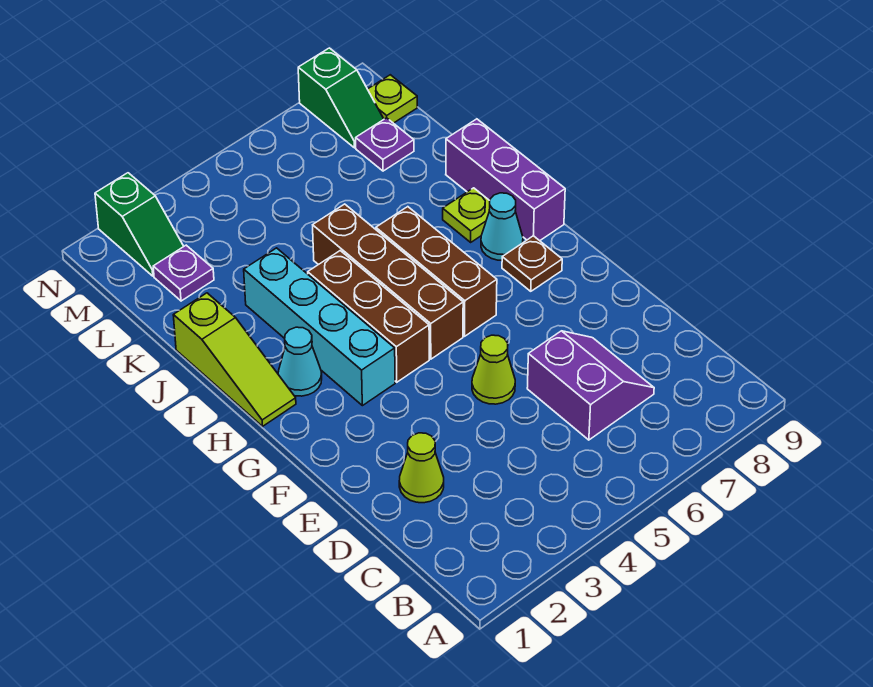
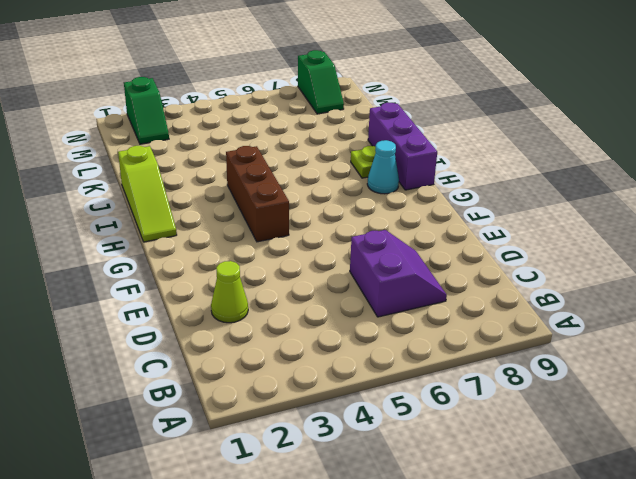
none -> lime cone E5 level 1
none -> cyan brick G3:J3 level 1
none -> brown brick G5:J5 level 1

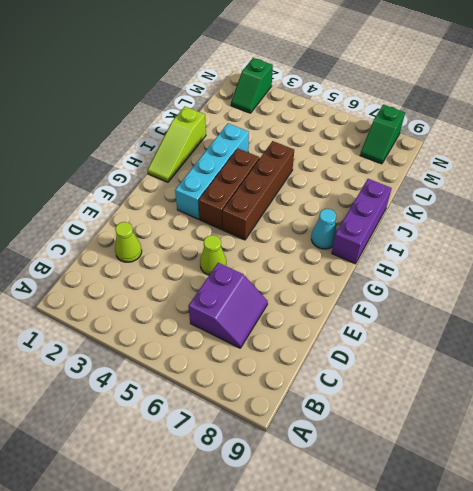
none -> brown brick G6:I6 level 1
none -> brown plate G8 level 1
none -> cyan cone H2 level 1

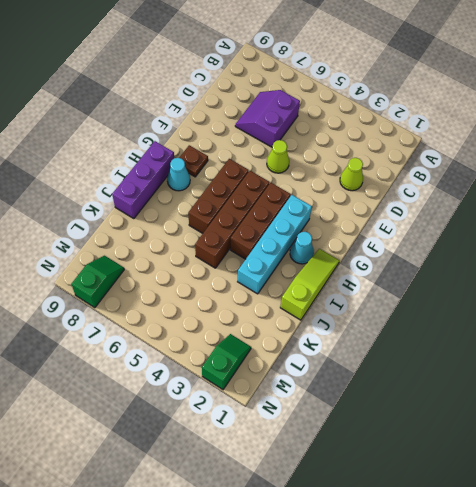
none -> lime plate I8 level 1
none -> purple plate L2 level 1
none -> purple plate L8 level 1

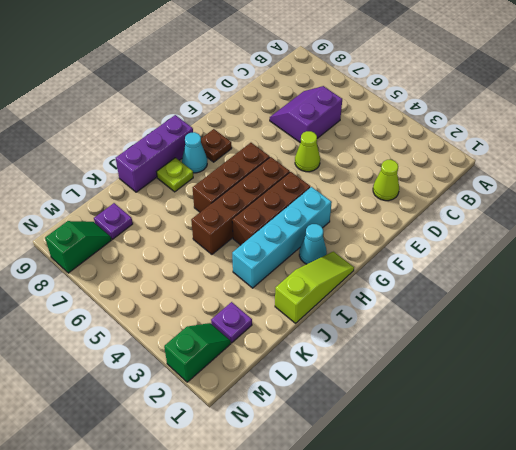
none -> lime plate M9 level 1

